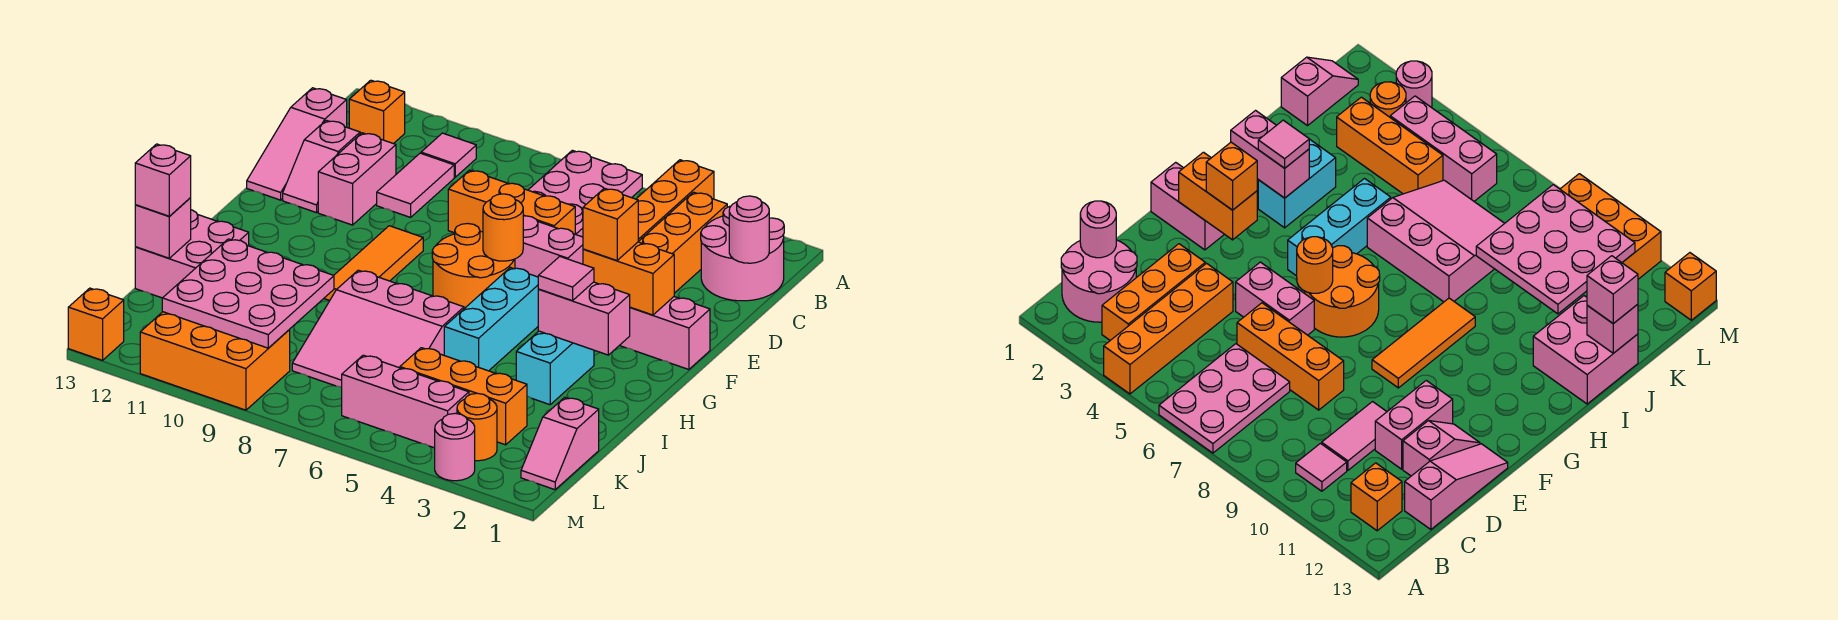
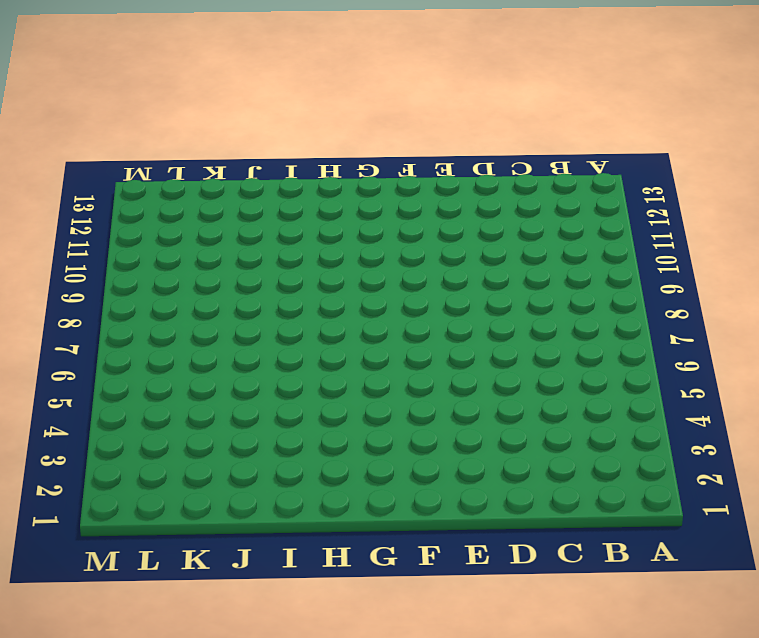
none -> orange brick A4:D4 level 1
none -> pink plate A6:C7 level 1
none -> pink round brick B1:C2 level 1
none -> orange brick B3:D3 level 1

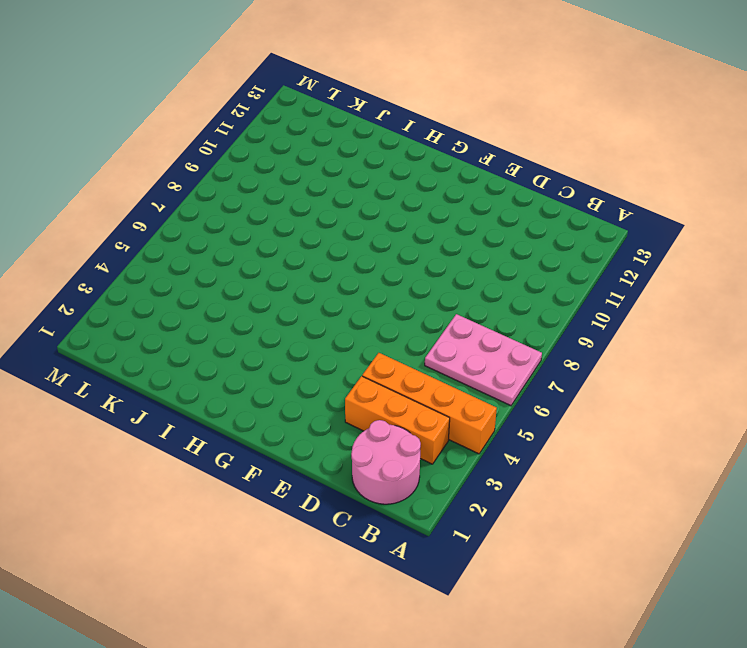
none -> pink tile B10 level 1
none -> orange brick B12 level 1
none -> pink tile C10:D10 level 1
none -> pink slope C13:E13 level 1 top C

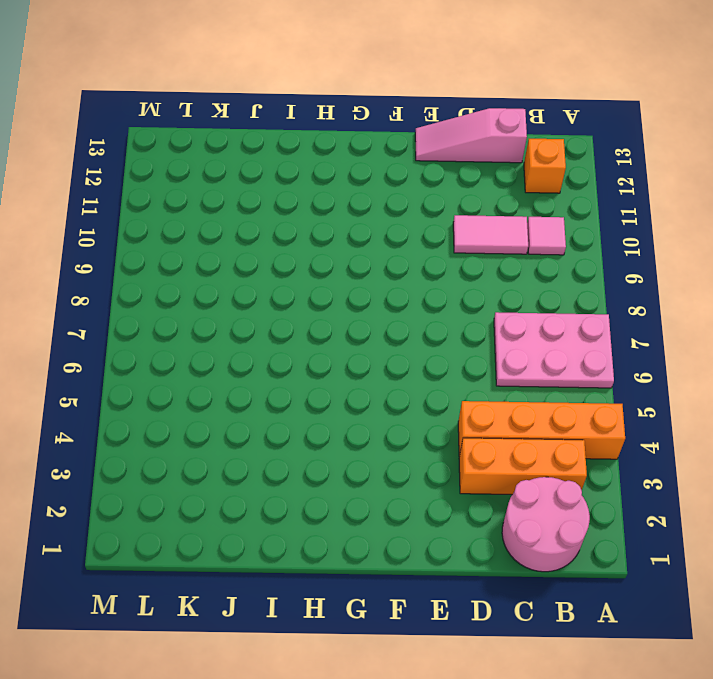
none -> orange brick D6:D8 level 1
none -> pink brick D11:E11 level 1
none -> pink slope D12:E12 level 1 top D
none -> pink brick E5:E6 level 1

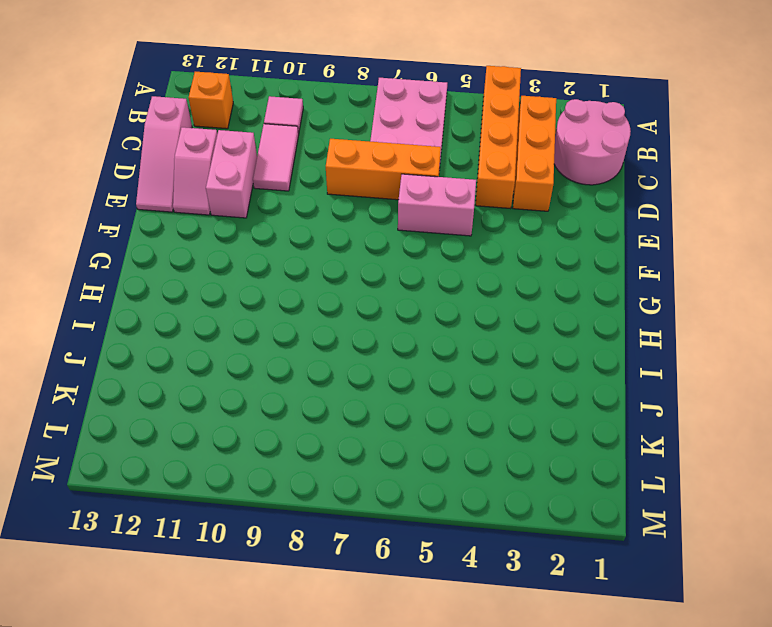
none -> pink brick F1:F2 level 1
none -> orange round brick F6:G7 level 1
none -> orange tile F9:H9 level 1
none -> cyan brick G5:I5 level 1

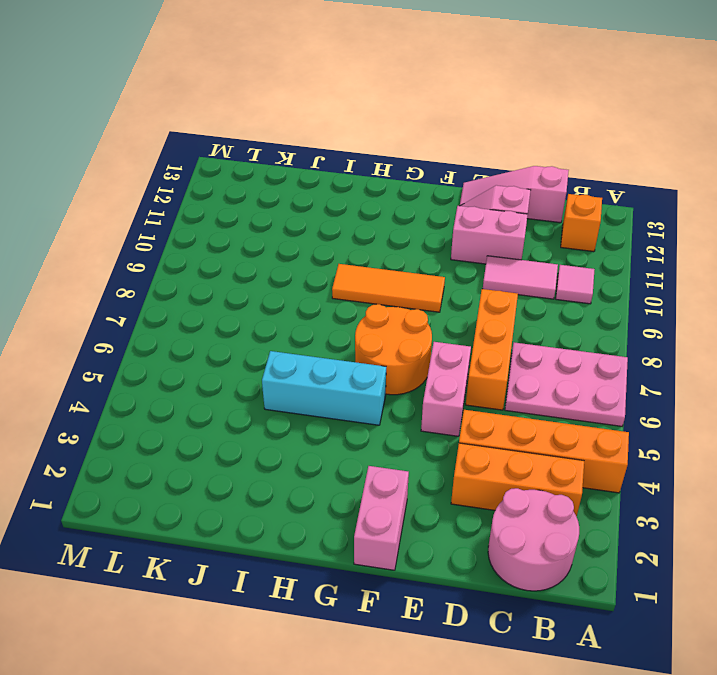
none -> cyan brick H3:I3 level 1
none -> pink slope I6:K8 level 1 top I
none -> pink brick I12:J13 level 1
none -> pink slope K1:L1 level 1 top K

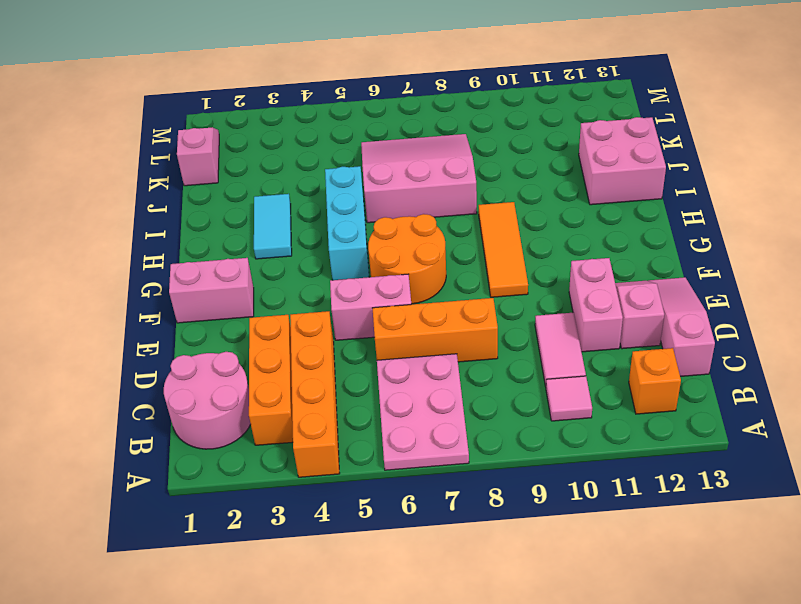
cyan tile H3:I3 level 1 -> cyan brick H3:I3 level 1
none -> orange brick K3:K5 level 1
none -> orange round brick L3 level 1
none -> pink brick L4:L6 level 1
none -> orange brick L9:M11 level 1

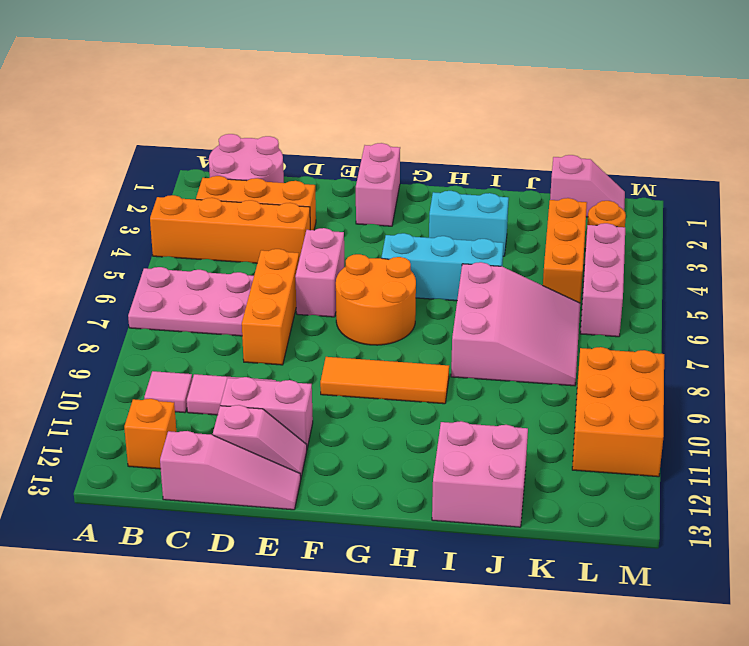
none -> pink round brick M3 level 1
none -> orange brick M13 level 1
none -> pink round brick C1 level 2
none -> orange brick F2:F3 level 2

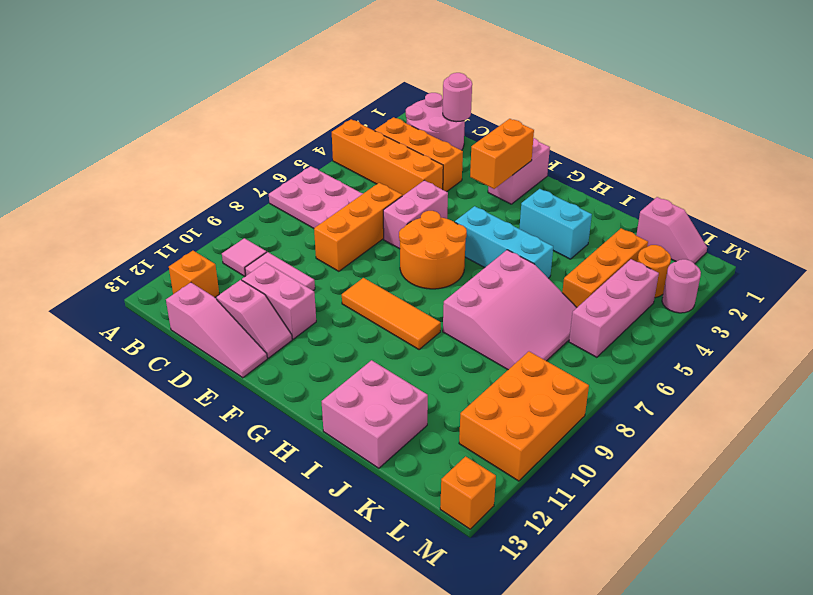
none -> orange round brick F6 level 2
none -> pink brick H2:H3 level 2
none -> pink plate J9:L11 level 2
none -> pink brick J13 level 2

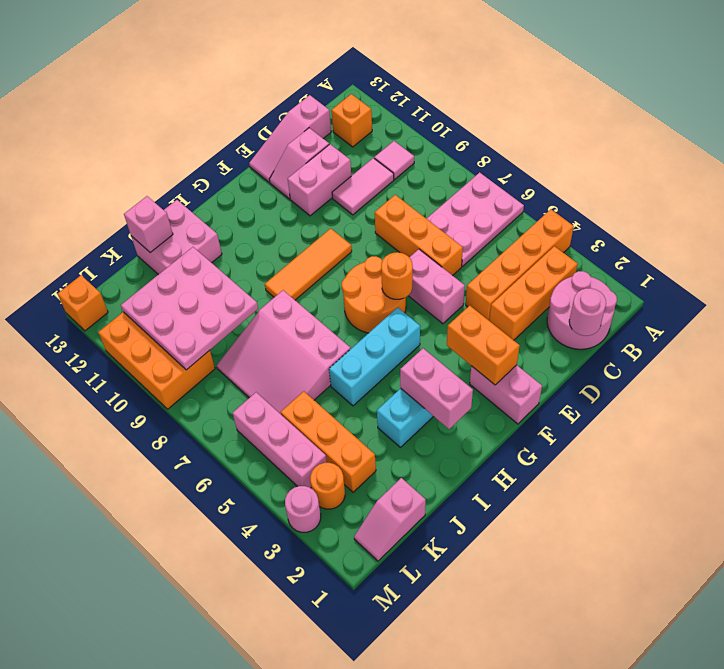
none -> orange brick F3 level 3
none -> pink tile H3 level 3
none -> pink brick J13 level 3

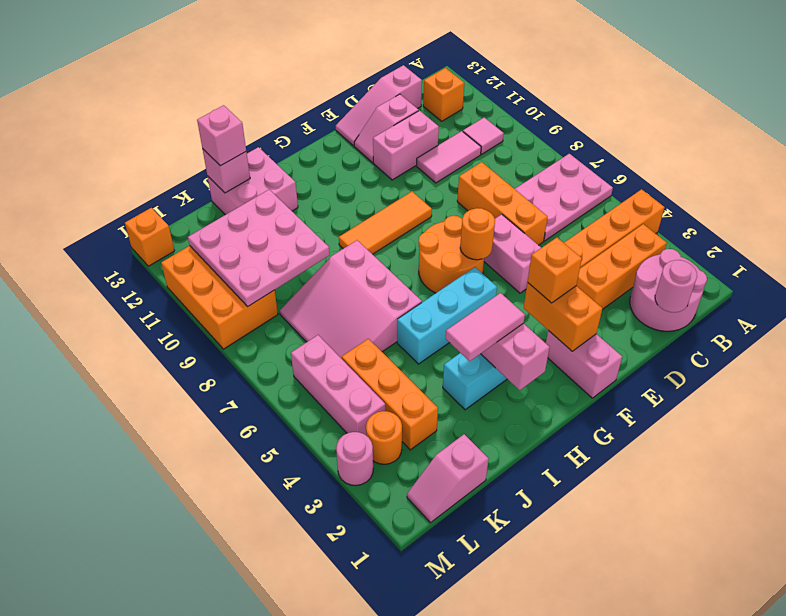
pink tile H3:I3 level 3 -> pink tile H3 level 3

